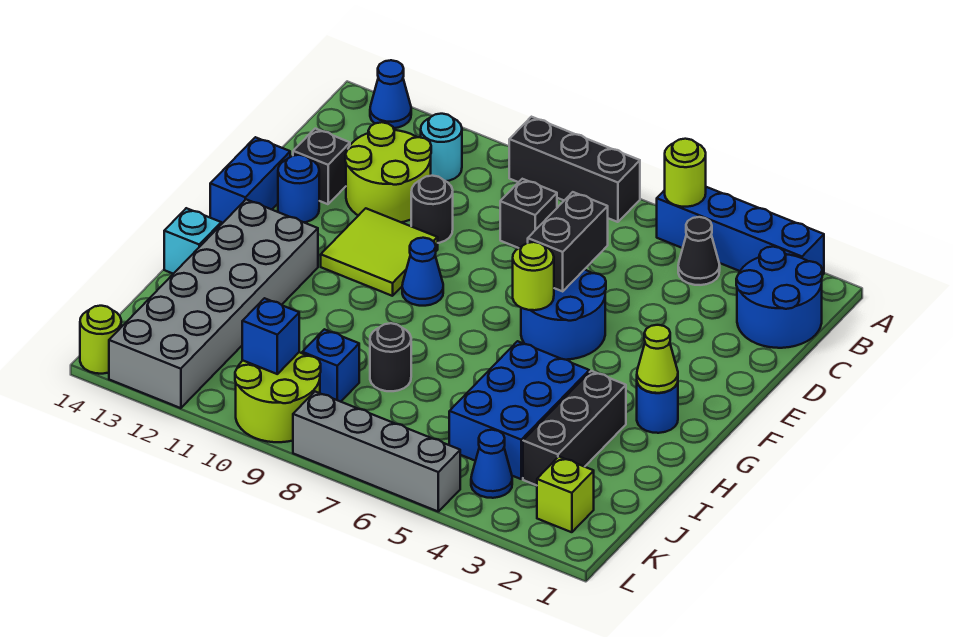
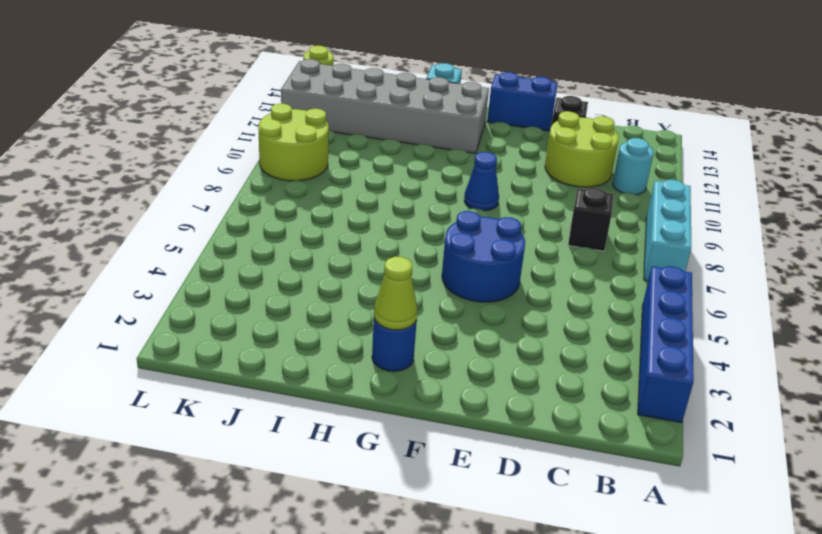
cyan brick A7:A9 level 1 -> black brick A7:A9 level 1
none -> blue cone A13 level 1
none -> blue round brick B1:C2 level 1
none -> black cone B4 level 1
none -> black round brick D10 level 1

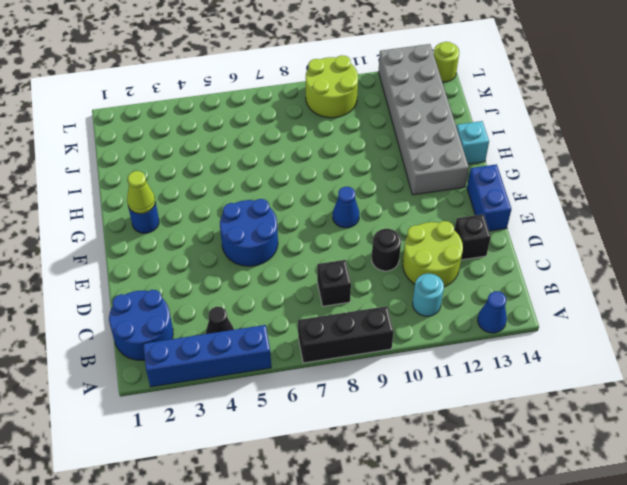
none -> lime tile E10:F11 level 1
none -> blue round brick E13 level 1
none -> black brick H3:J3 level 1
none -> blue brick H4:J5 level 1

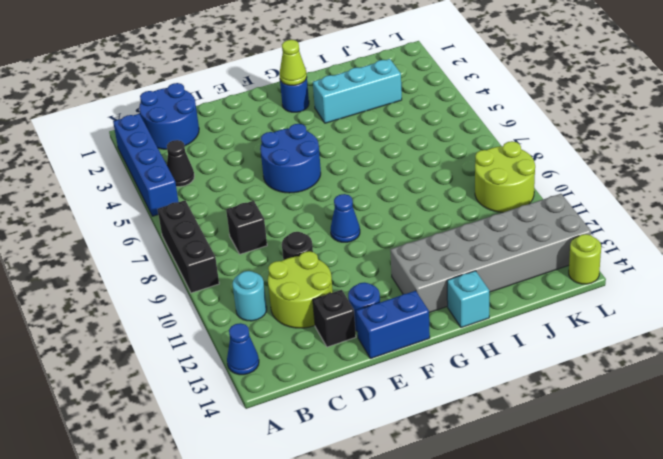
cyan brick H3:J3 level 1 -> black brick H3:J3 level 1
none -> lime tile E10:F11 level 1
none -> blue brick H4:J5 level 1
none -> black round brick I8 level 1
none -> blue brick J9 level 1

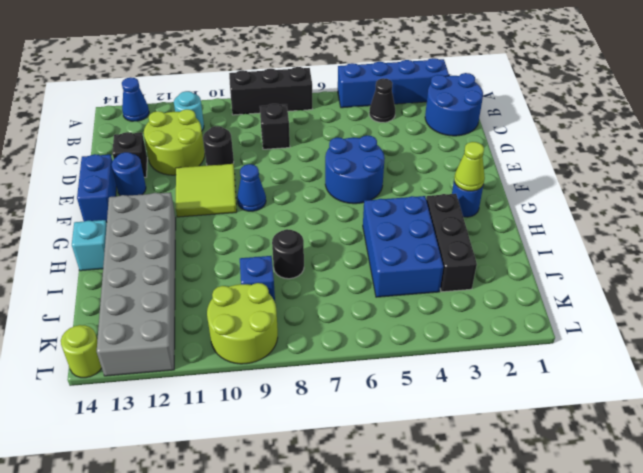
none -> lime brick K2 level 1
none -> blue cone K4 level 1
none -> grey brick L5:L8 level 1
none -> lime round brick A5 level 2

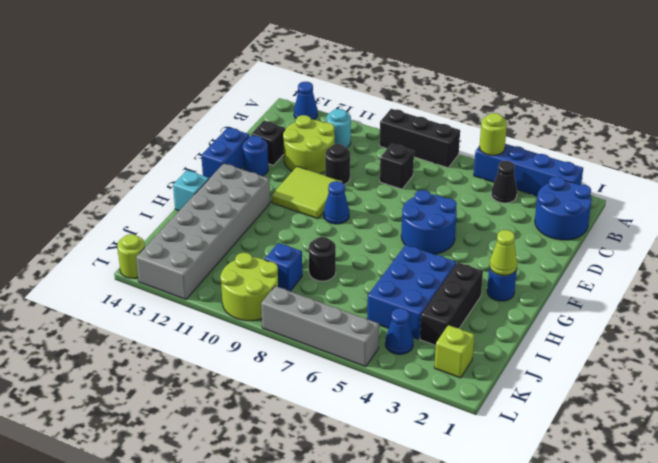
none -> black brick D6:E6 level 2
none -> lime round brick F6 level 2
none -> blue brick K10 level 2

